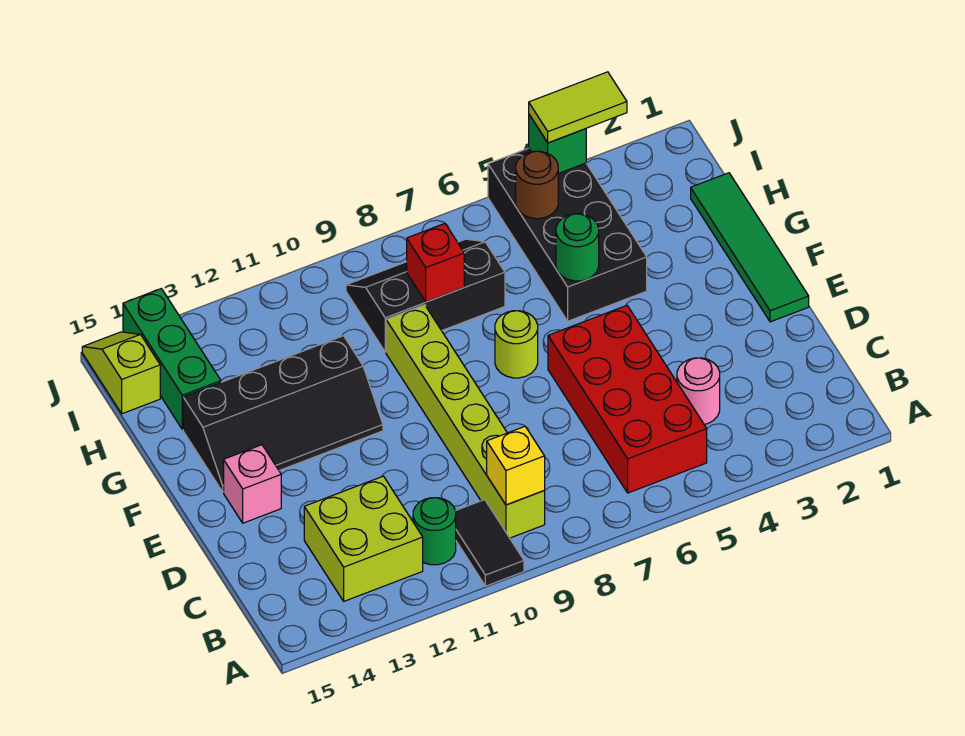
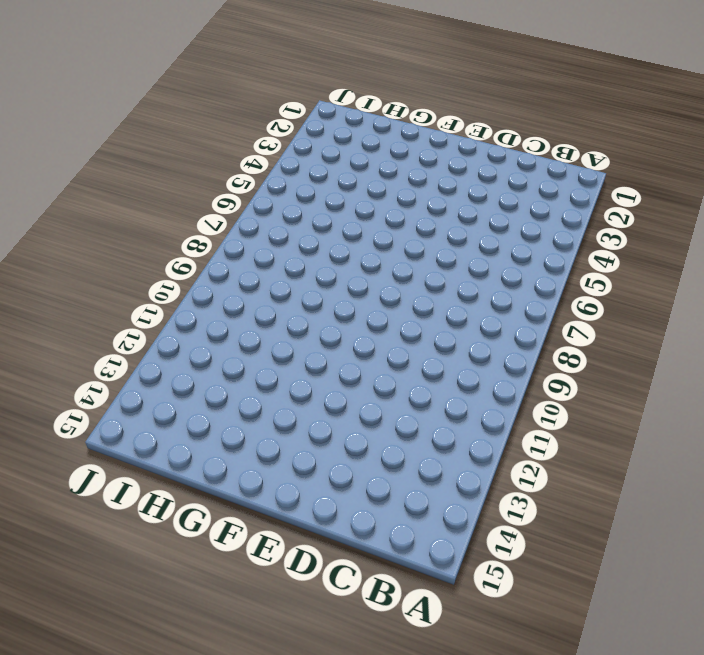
none -> black tile A10:B10 level 1
none -> red brick B5:E6 level 1
none -> lime brick B9:G9 level 1

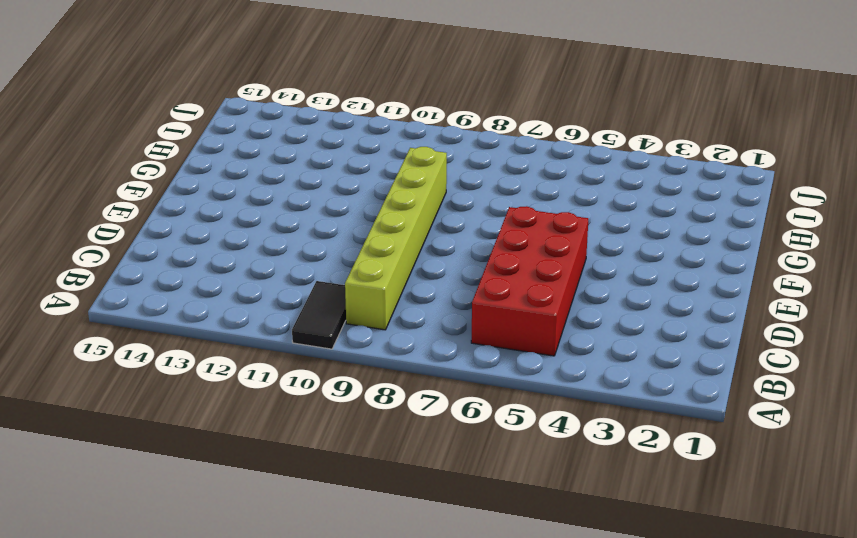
none -> green round brick B11 level 1
none -> lime brick B12:C13 level 1
none -> pink round brick C4 level 1

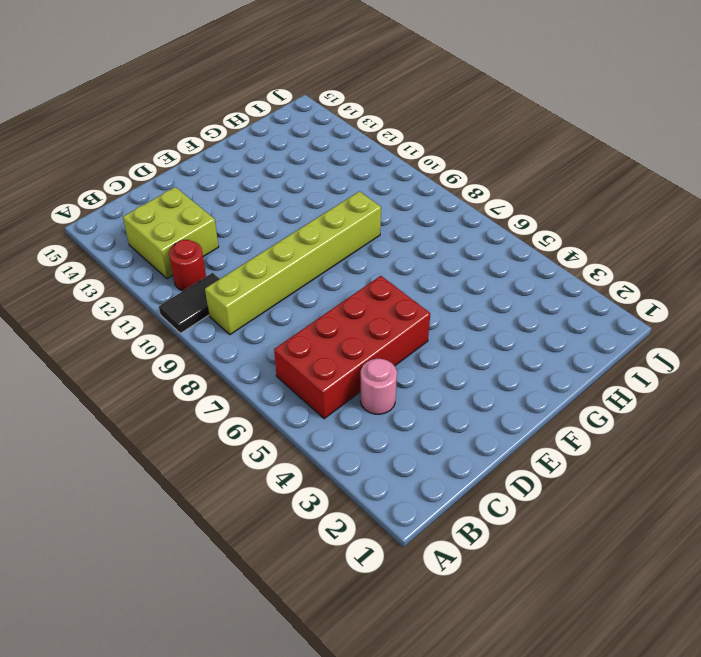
red round brick B11 level 1 -> green round brick B11 level 1
none -> green tile E1:H1 level 1
none -> pink brick E14 level 1
none -> lime round brick F7 level 1

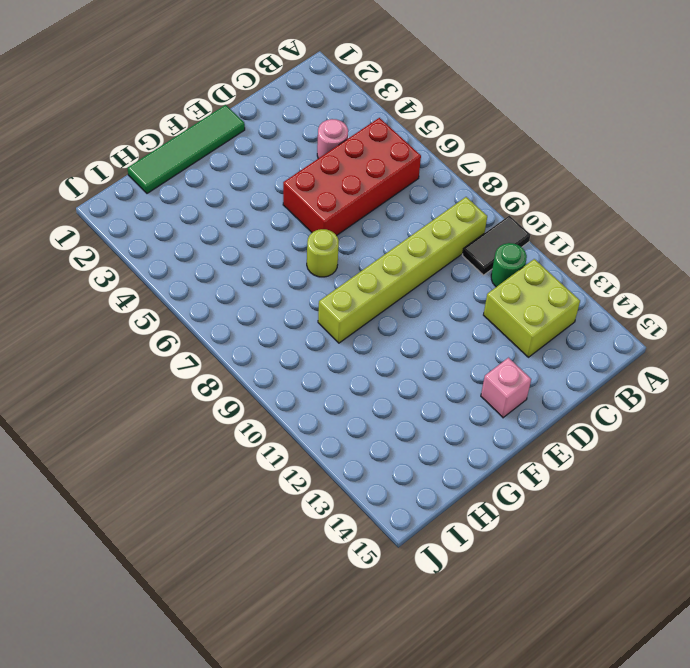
none -> black slope F11:G14 level 1 top G
none -> black brick G4:J5 level 1
none -> black slope H7:I9 level 1 top H

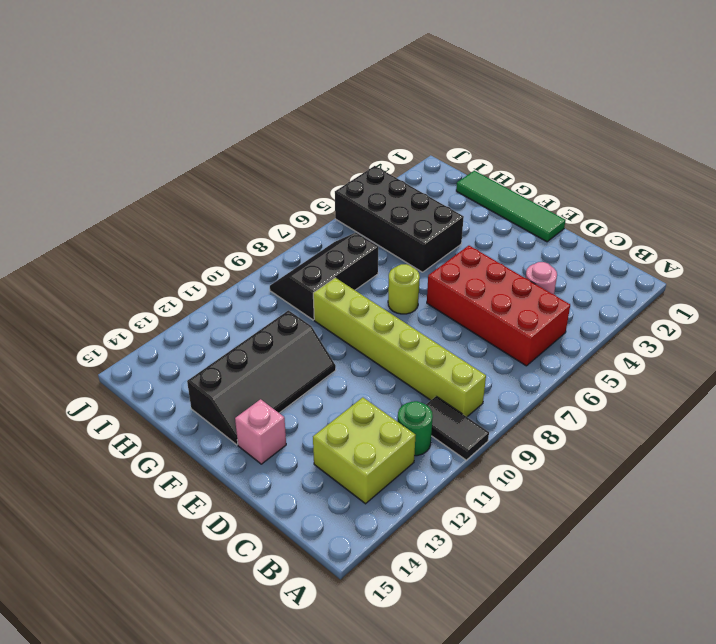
none -> green brick H14:J14 level 1
none -> lime slope I15:J15 level 1 top I
none -> yellow brick B9 level 2

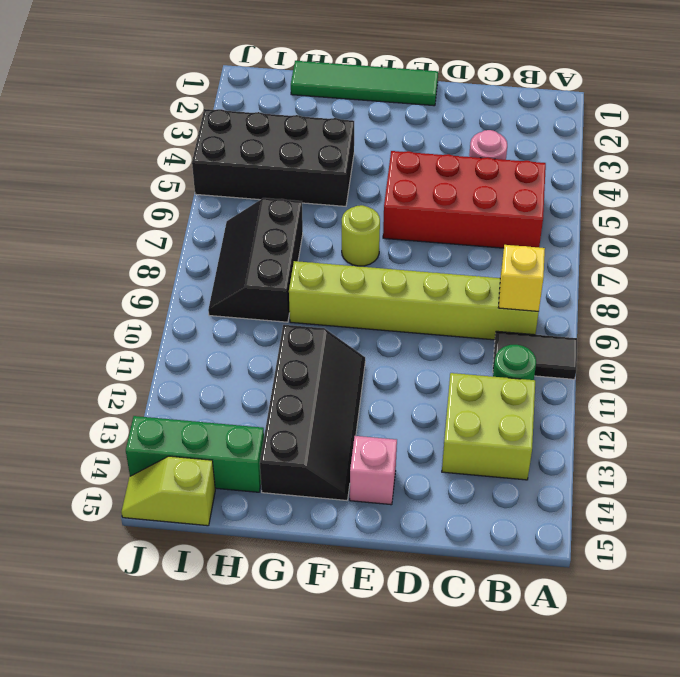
none -> green round brick G5 level 2
none -> red brick H8 level 2
none -> brown round brick I5 level 2

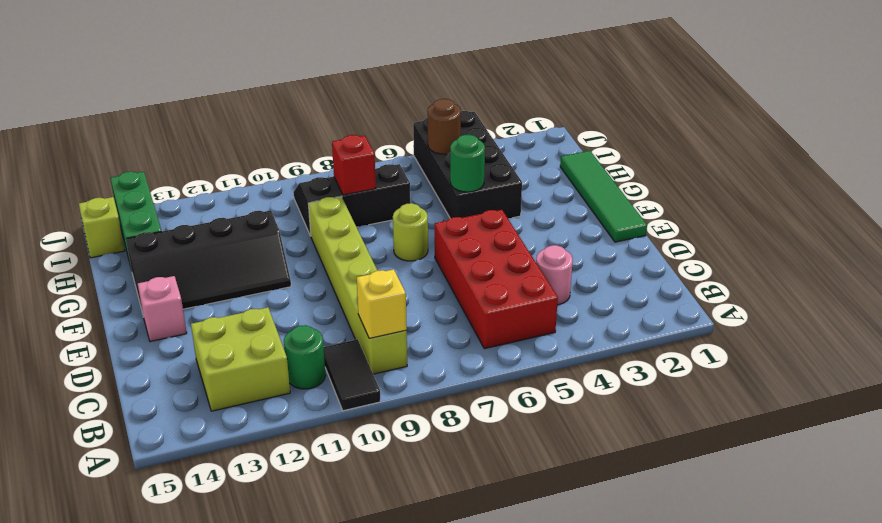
none -> green brick J4 level 2
none -> lime tile J3:J4 level 3

